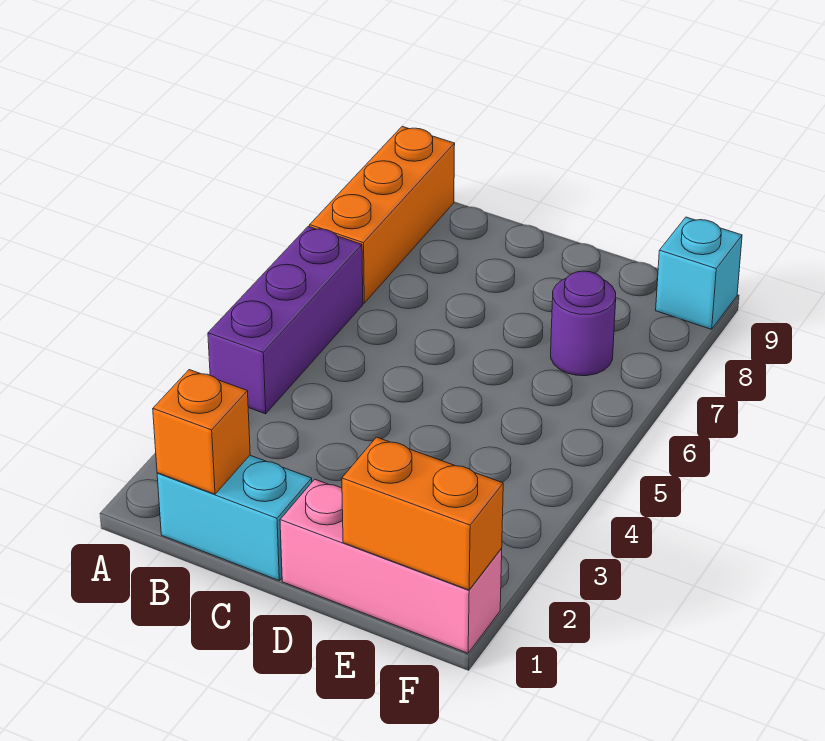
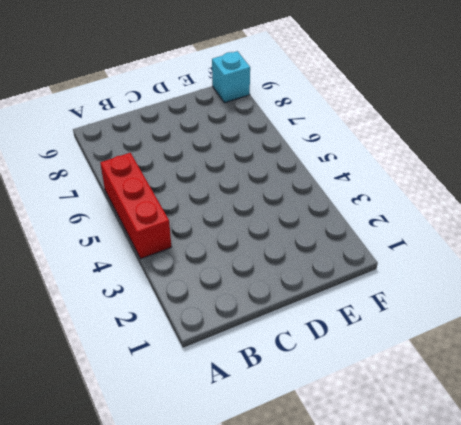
red brick A4:A6 level 1 -> purple brick A4:A6 level 1
none -> orange brick A7:A9 level 1
none -> cyan brick B1:C1 level 1

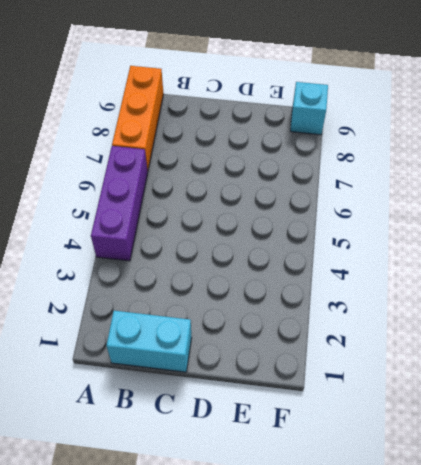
none -> pink brick D1:F1 level 1
none -> purple round brick E7 level 1

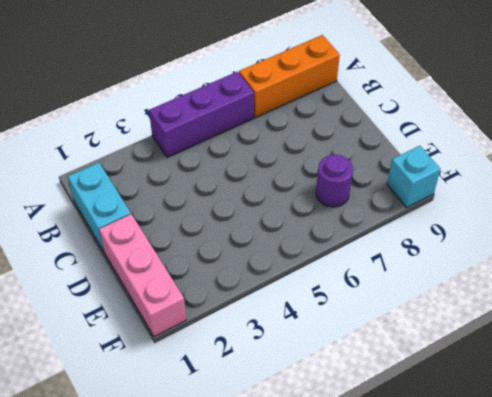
none -> orange brick B1 level 2
none -> orange brick E1:F1 level 2

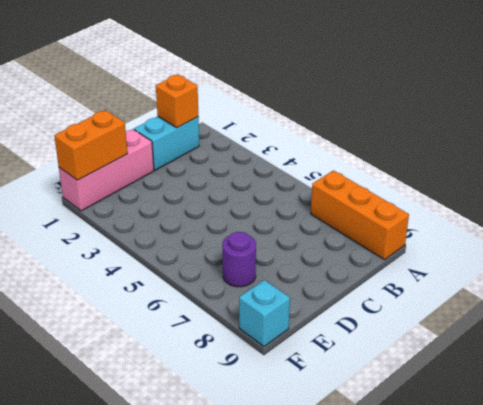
none -> purple brick A4:A6 level 1

